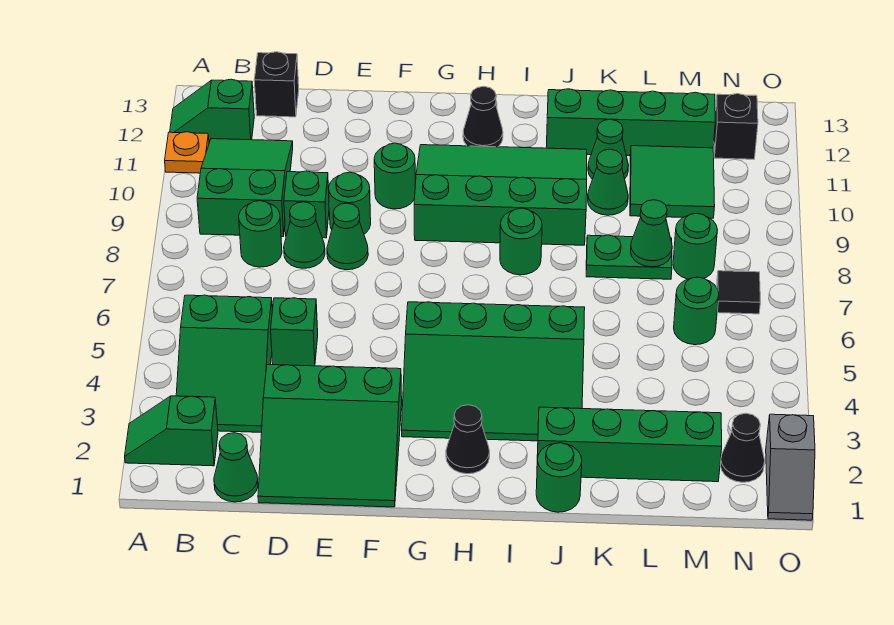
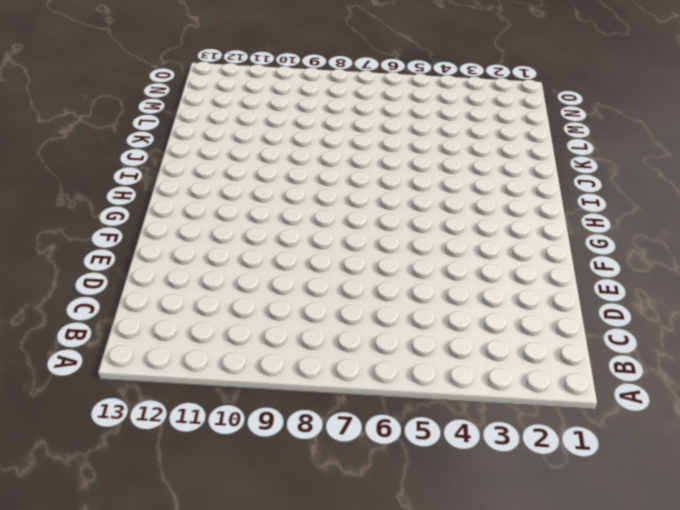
none -> green slope A2:B2 level 1 top B
none -> orange plate A11 level 1
none -> green slope A12:B12 level 1 top B
none -> green slope B3:C5 level 1 top 5

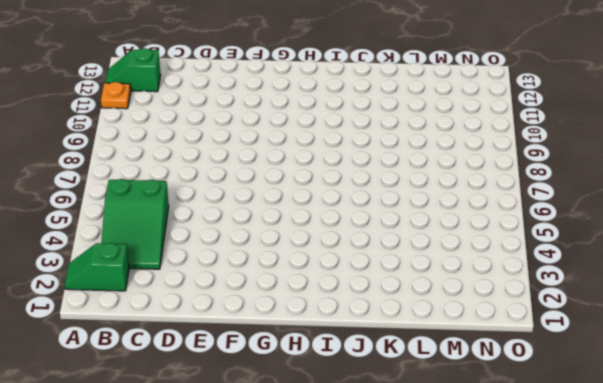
none -> green slope B9:C11 level 1 top 9
none -> green cone C1 level 1
none -> green round brick C8 level 1
none -> black brick C13 level 1

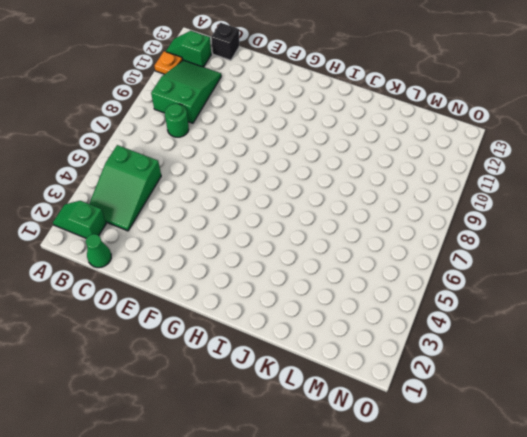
none -> green slope D1:F3 level 1 top 3
none -> green brick D5 level 1
none -> green cone D8 level 1
none -> green brick D9 level 1

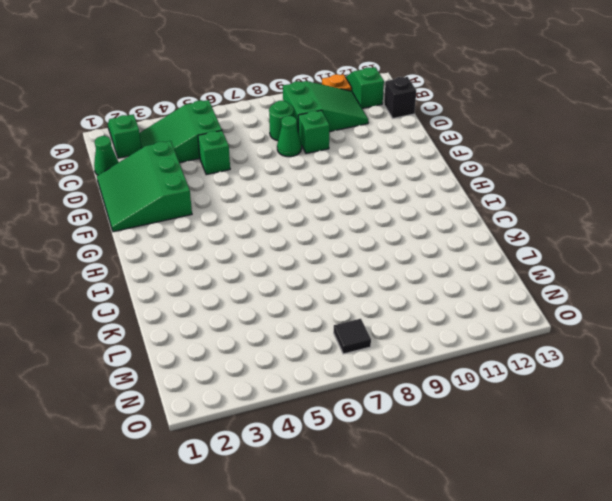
none -> green cone E8 level 1
none -> green round brick E9 level 1
none -> green round brick F10 level 1
none -> green slope G3:J5 level 1 top 5

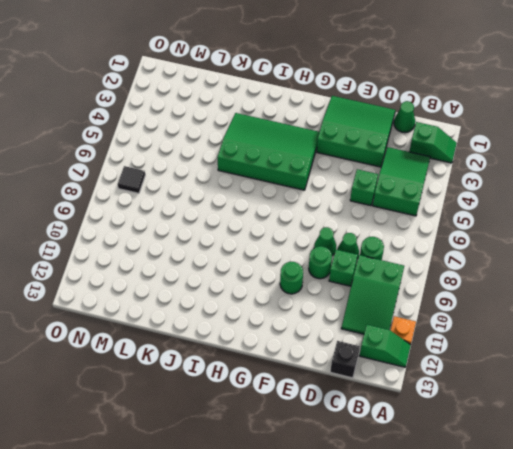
none -> green slope G9:J11 level 1 top 9
none -> black cone H2 level 1
none -> black cone H12 level 1
none -> green round brick I8 level 1

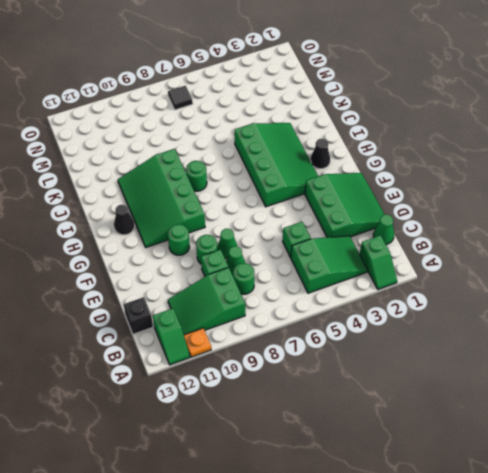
none -> green round brick J1 level 1
none -> green brick J2:M2 level 1
none -> green brick J12:M12 level 1
none -> green plate K8:L8 level 1

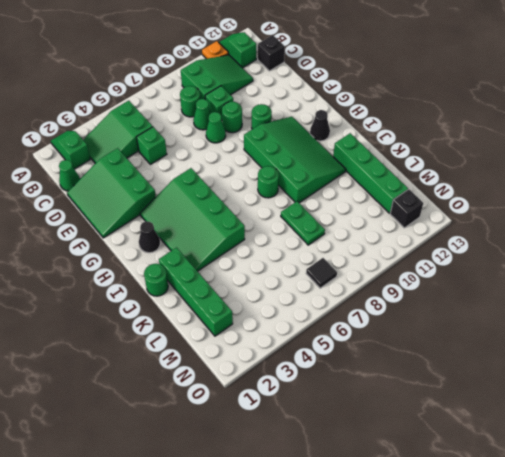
none -> green cone K10 level 1
none -> green cone K11 level 1
none -> green tile L10:M11 level 1
none -> green round brick M6 level 1

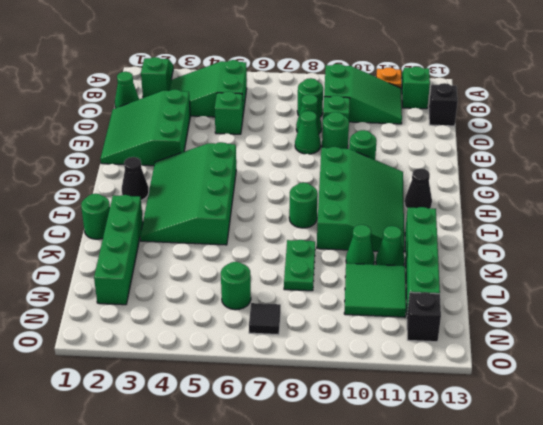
none -> green round brick M8 level 1
none -> black cone N2 level 1
none -> grey slope O1:O2 level 1 top 2
none -> green cone L8 level 2

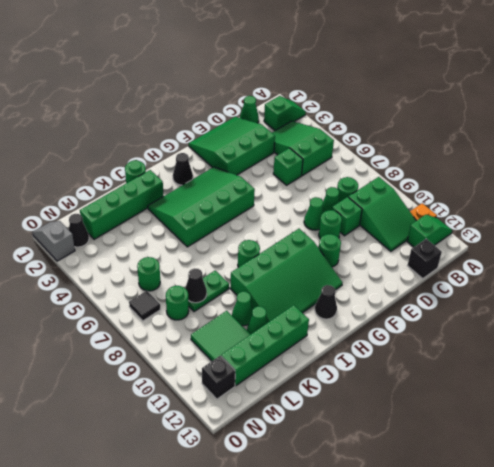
black cone L8 level 2 -> green cone L8 level 2

